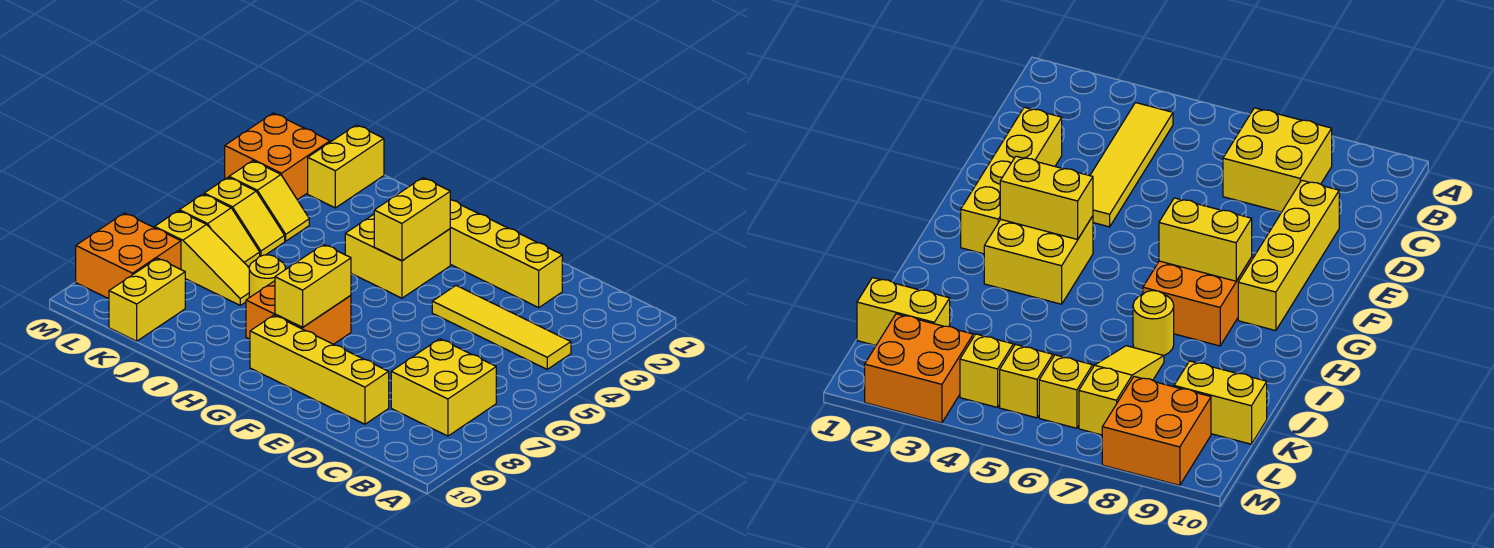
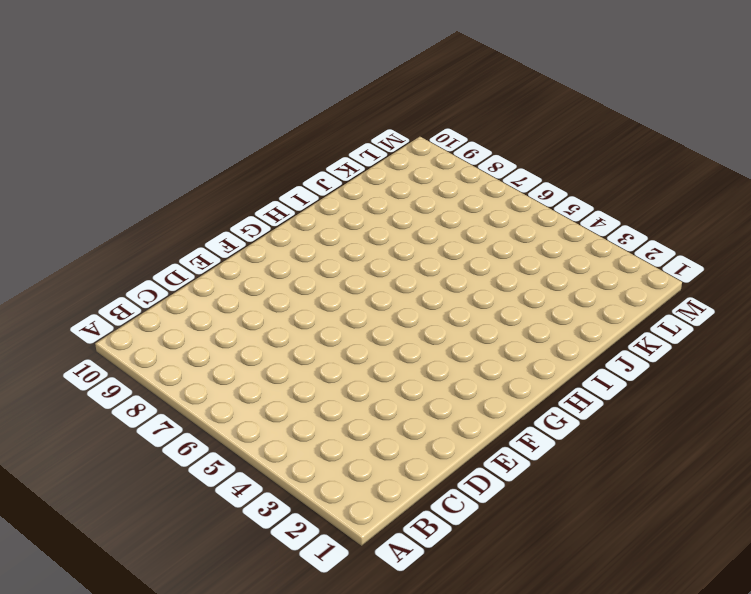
none -> yellow tile B4:E4 level 1
none -> yellow brick B7:C8 level 1
none -> yellow brick D2:G2 level 1

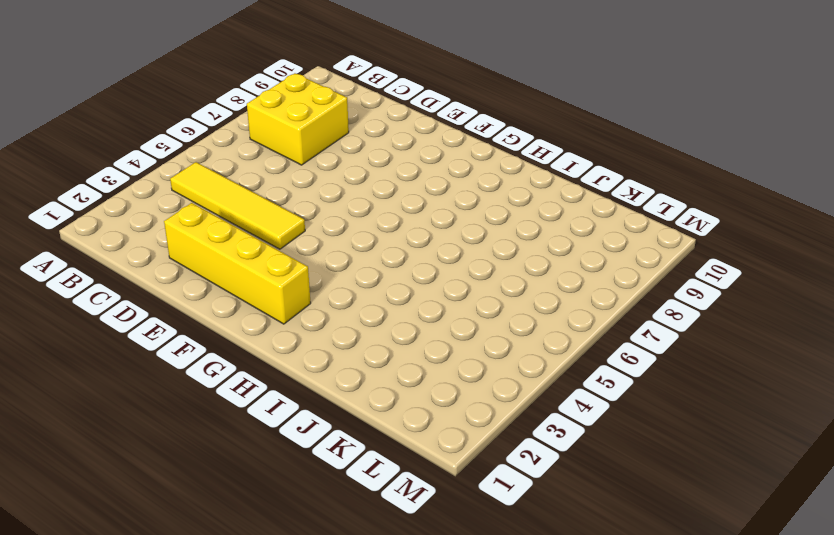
none -> yellow brick D9:G9 level 1
none -> yellow brick G3:H4 level 1
none -> orange brick G7:H8 level 1

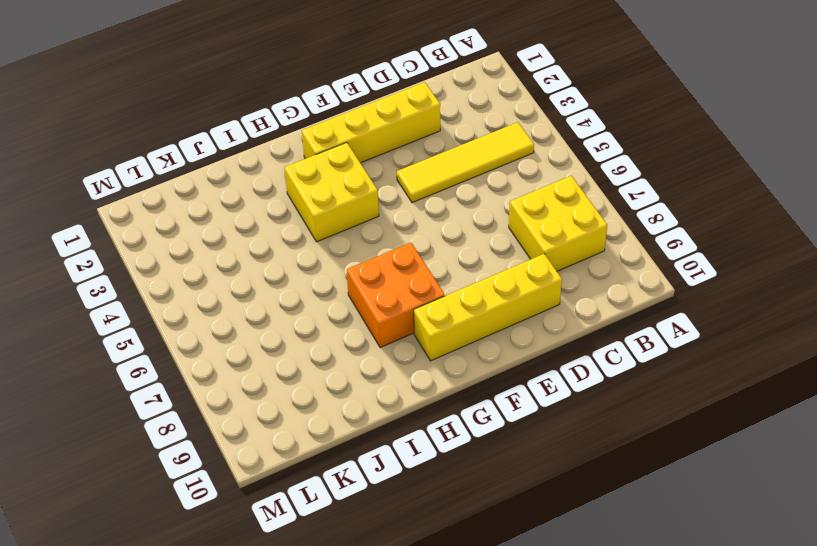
none -> yellow round brick I7 level 1
none -> yellow slope J7:L7 level 1 top L
none -> yellow brick K1:K2 level 1

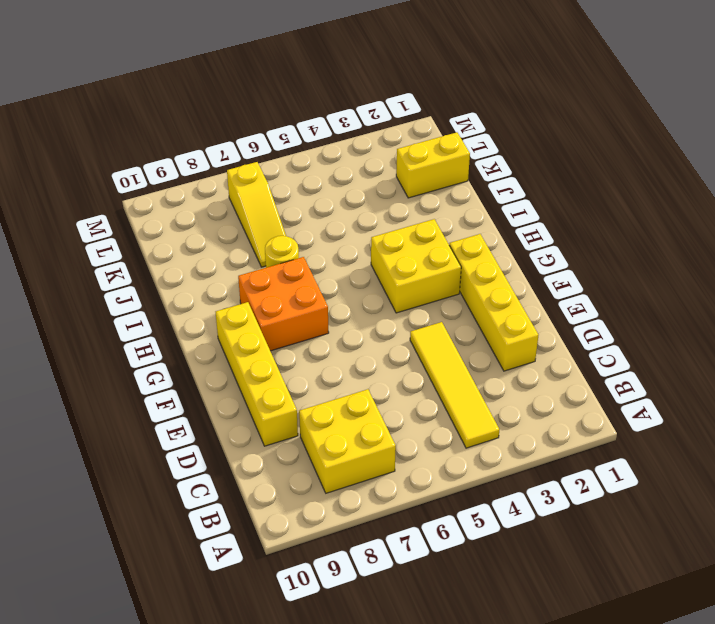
none -> yellow slope K4:L4 level 1 top L
none -> yellow slope K5:L5 level 1 top L
none -> yellow slope K6:L6 level 1 top L

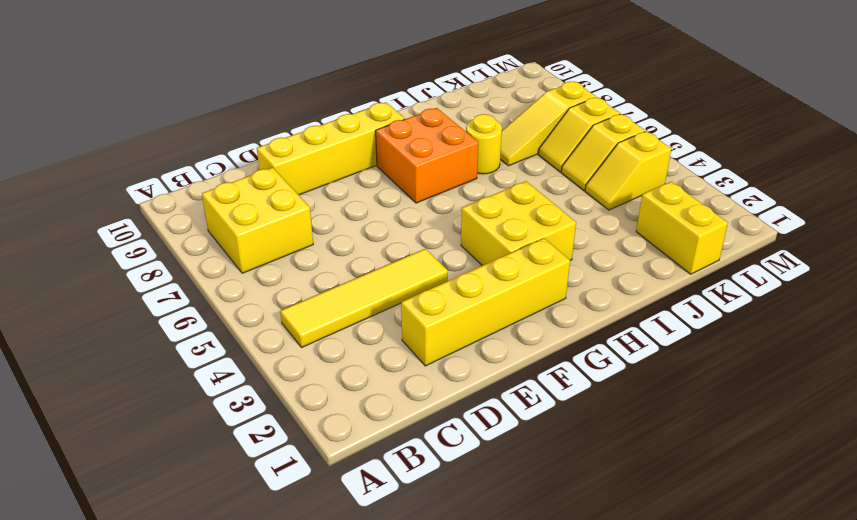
none -> yellow brick K9:K10 level 1
none -> orange brick L2:M3 level 1
none -> orange brick L8:M9 level 1

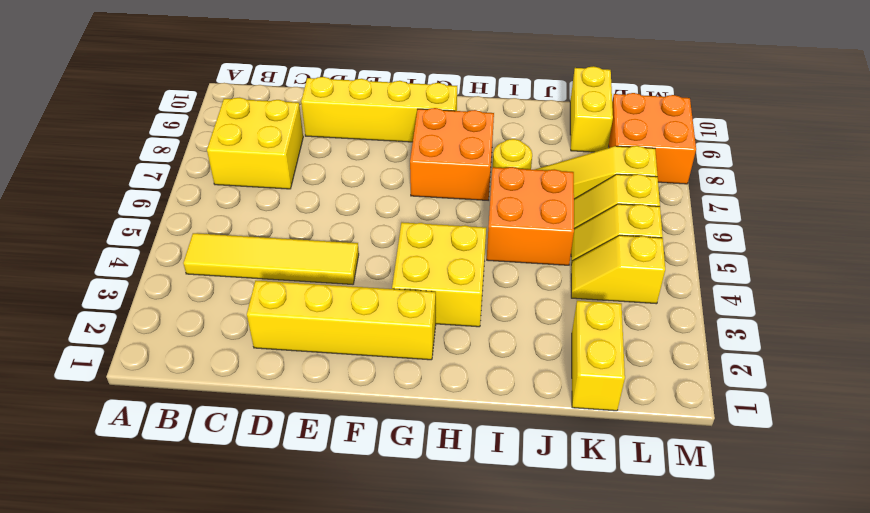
orange brick I5:J6 level 1 -> orange brick L2:M3 level 1
none -> yellow brick G3:G4 level 2
none -> yellow brick G7:G8 level 2

